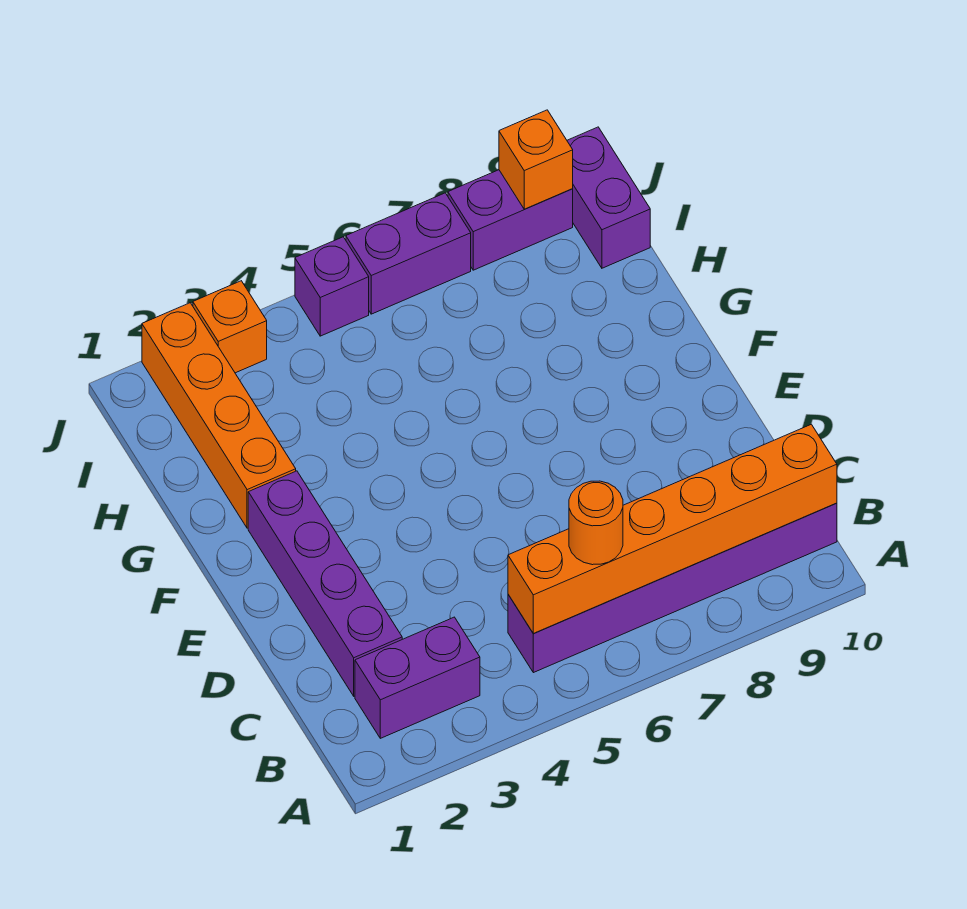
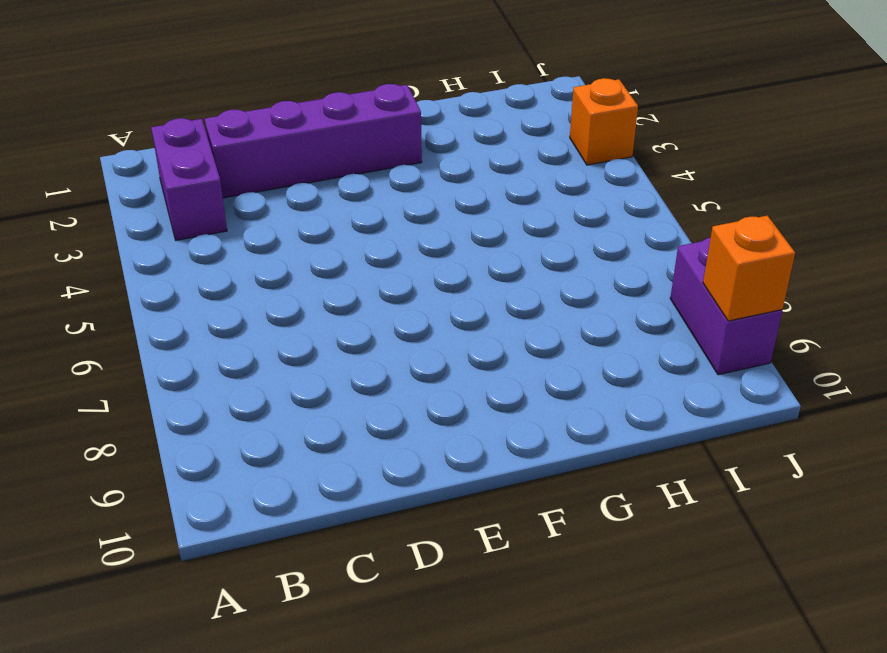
none -> purple brick B5:B10 level 1
none -> orange brick G2:J2 level 1
none -> purple brick I10:J10 level 1

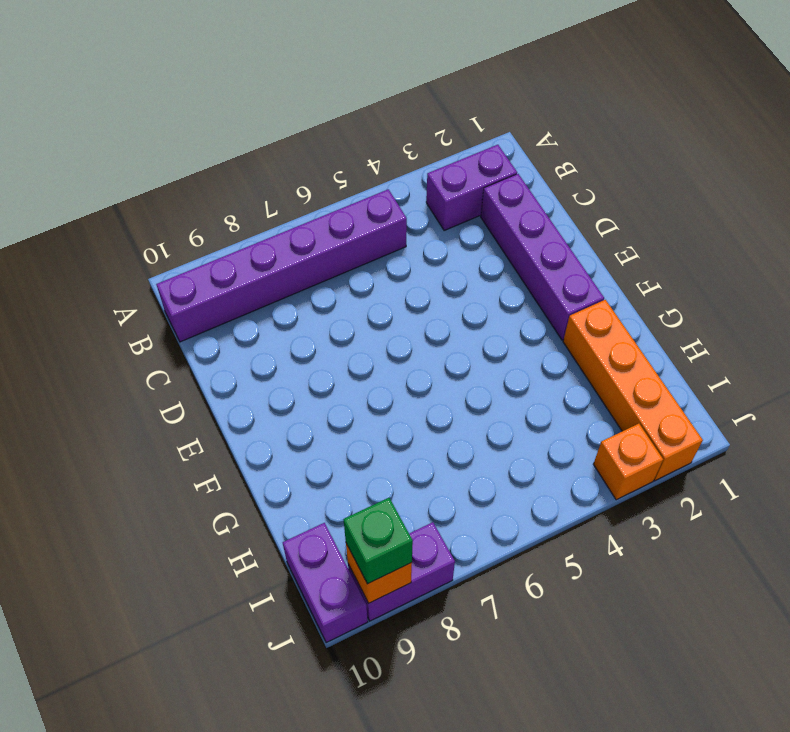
green brick J9 level 3 -> none
none -> purple brick J5 level 1
none -> purple brick J6:J7 level 1
none -> orange brick B5:B10 level 2

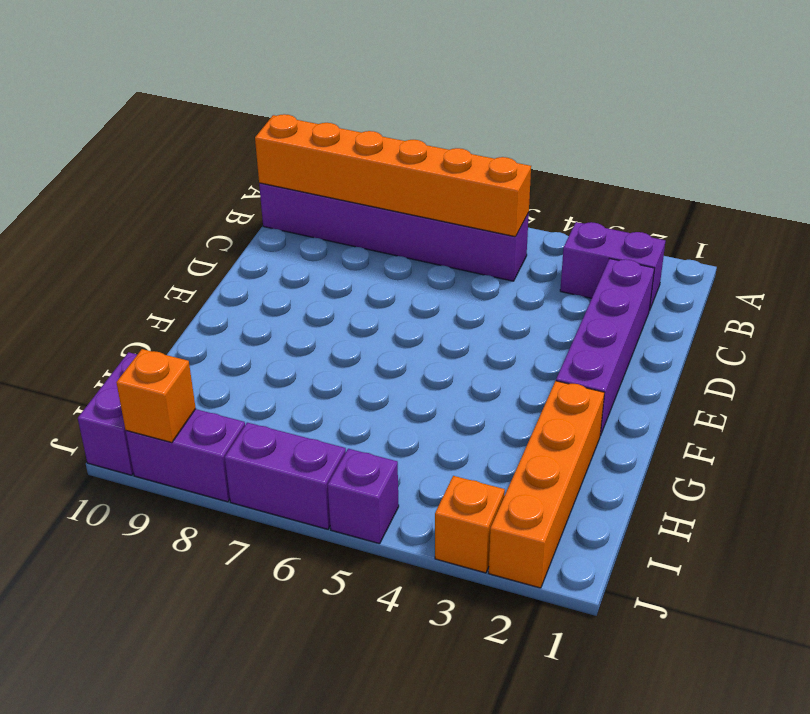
none -> orange round brick B6 level 3

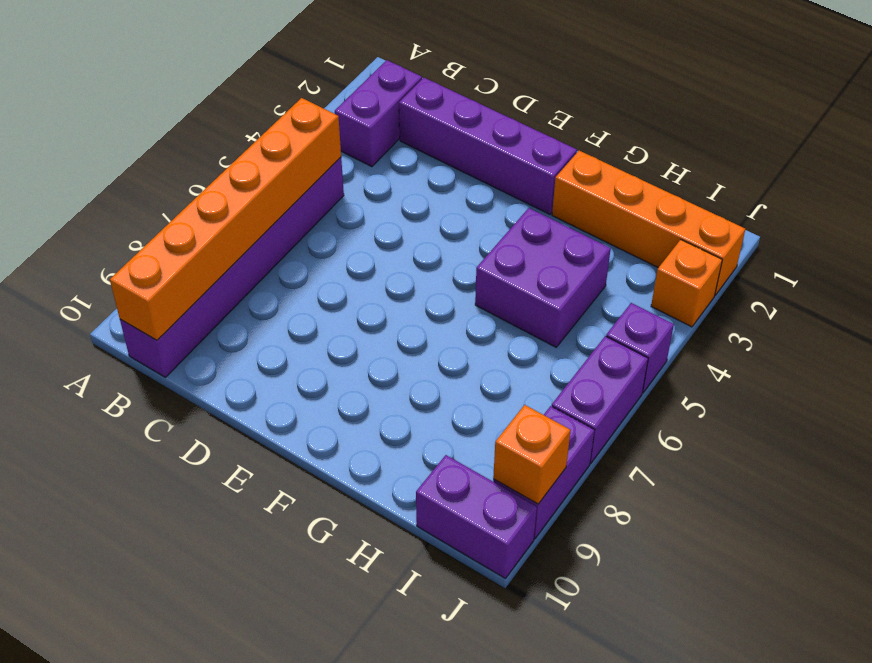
purple brick G4:H5 level 1 -> none
none -> orange round brick B6 level 3

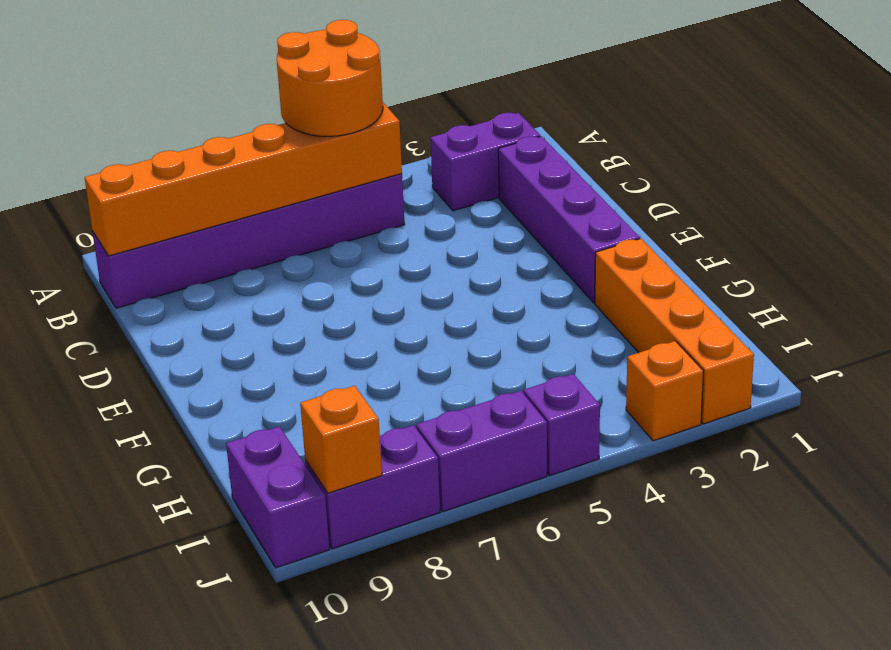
orange round brick A5:B6 level 3 -> orange round brick B6 level 3

